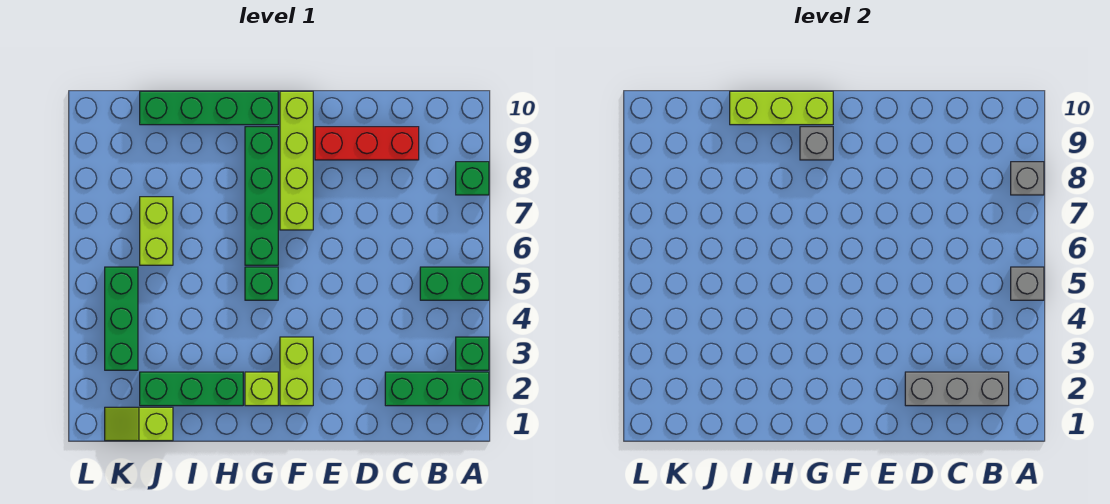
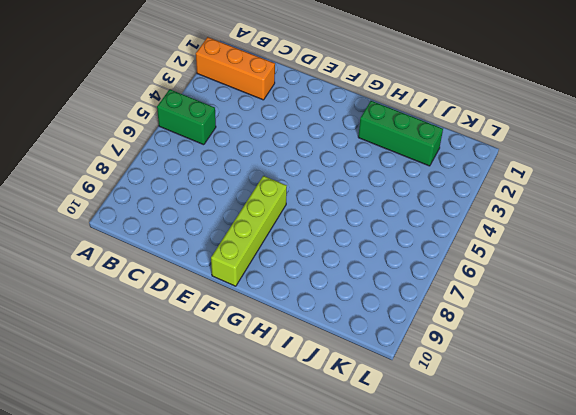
orange brick A2:C2 level 1 -> green brick A2:C2 level 1
none -> green brick A3 level 1
none -> green brick A8 level 1
none -> red brick C9:E9 level 1

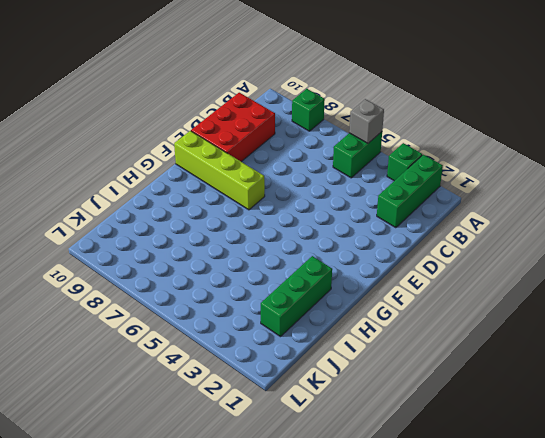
red brick C9:E10 level 1 -> red brick C9:E9 level 1
none -> lime brick F2:F3 level 1
none -> lime brick G2 level 1
none -> green brick G5 level 1

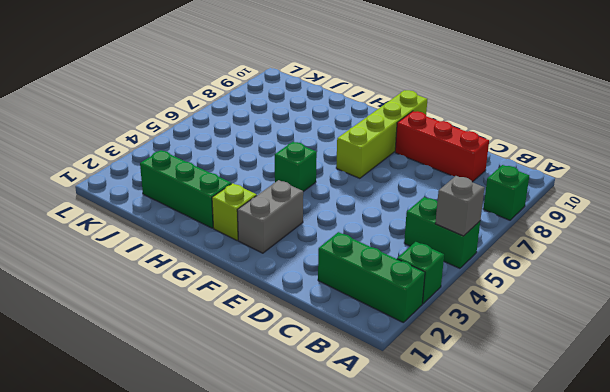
grey brick F2:F3 level 1 -> lime brick F2:F3 level 1
none -> green brick G6:G9 level 1
none -> green brick G10:J10 level 1
none -> lime slope J1:K1 level 1 top J

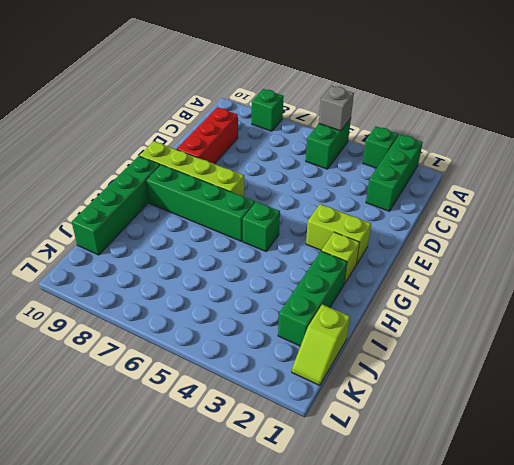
none -> lime brick J6:J7 level 1
none -> green brick K3:K5 level 1
none -> grey brick A8 level 2

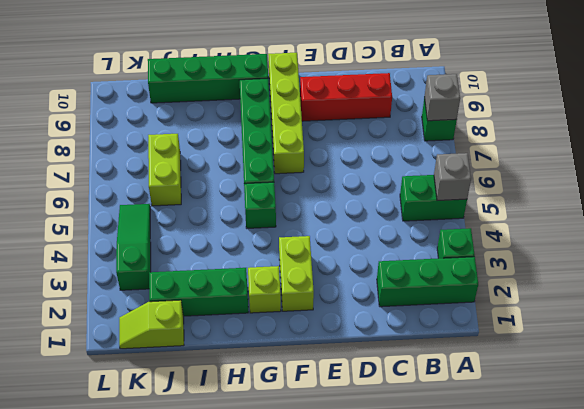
green slope K3:K5 level 1 top 3 -> green brick K3:K5 level 1
none -> grey brick B2:D2 level 2
none -> grey brick G9 level 2
none -> lime brick G10:I10 level 2

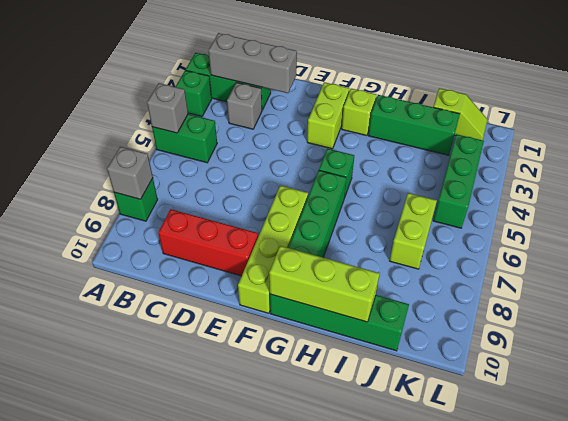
grey brick C3 level 1 -> grey brick G9 level 2

